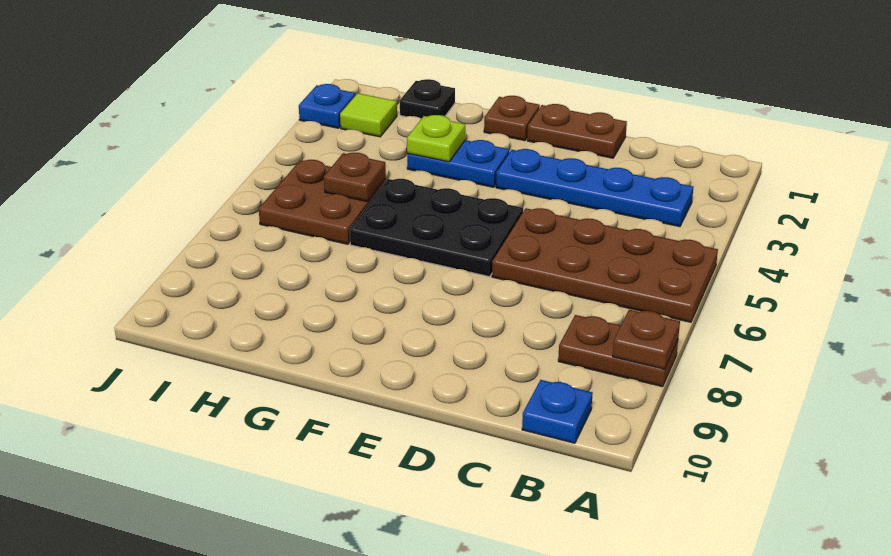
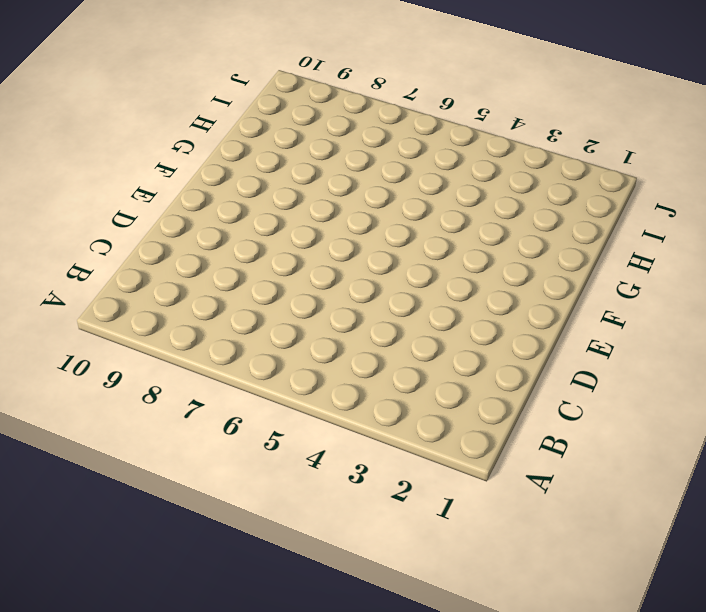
none -> brown plate A5:D6 level 1
none -> brown plate A8:B8 level 1
none -> blue plate B3:E3 level 1

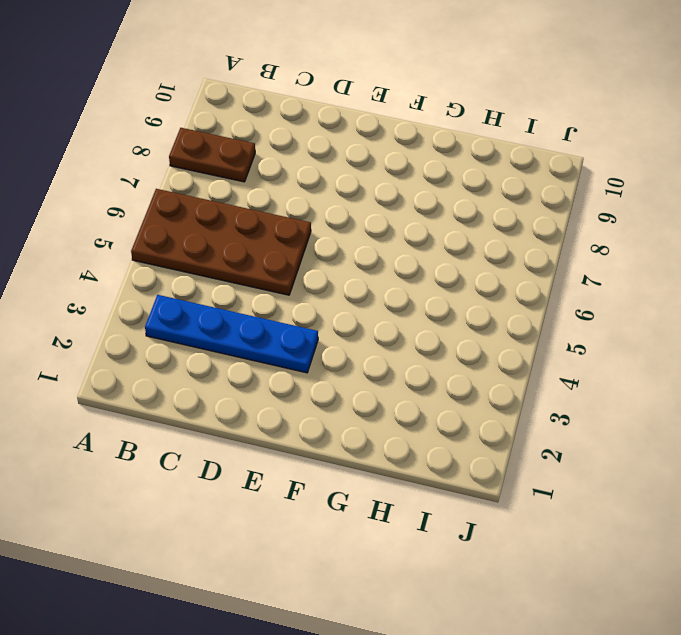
none -> blue plate B10 level 1
none -> brown plate D1:E1 level 1
none -> black plate E5:G6 level 1

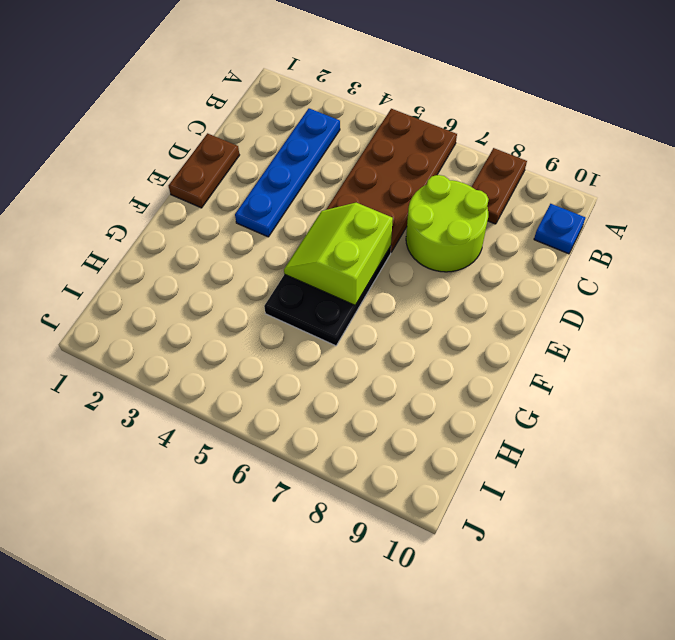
lime round brick C7:D8 level 1 -> none
lime slope E5:F6 level 2 top 6 -> none
none -> brown plate F1 level 1
none -> blue plate F3:G3 level 1
none -> black plate H1 level 1

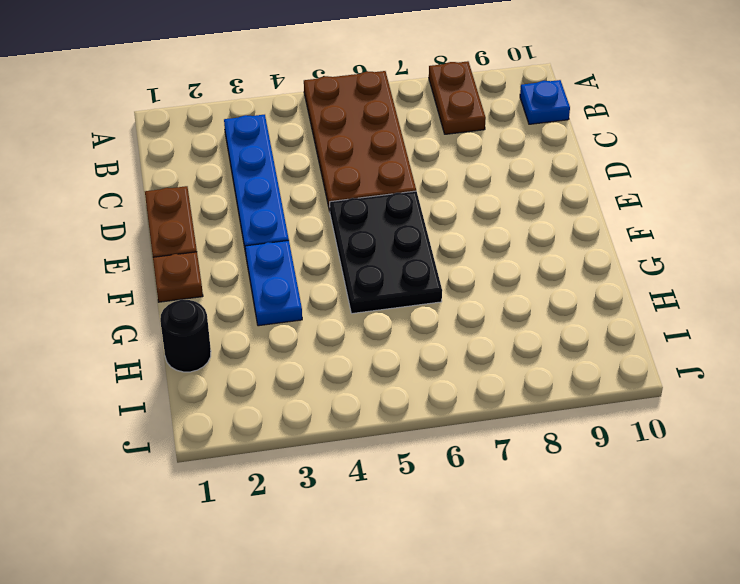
black round brick H1 level 1 -> black plate H1 level 1
none -> brown plate H5:I6 level 1
none -> lime tile I2 level 1
none -> blue plate J2 level 1

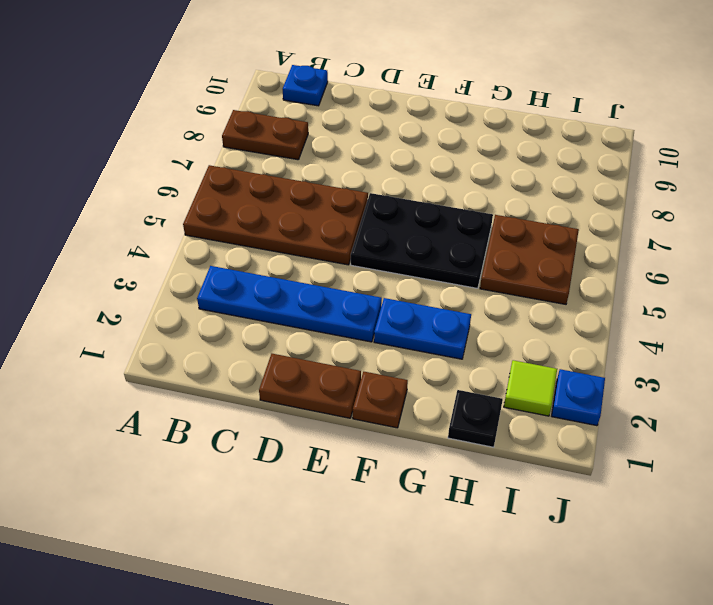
none -> brown plate A8 level 2
none -> lime plate G3 level 2
none -> brown plate H5 level 2

